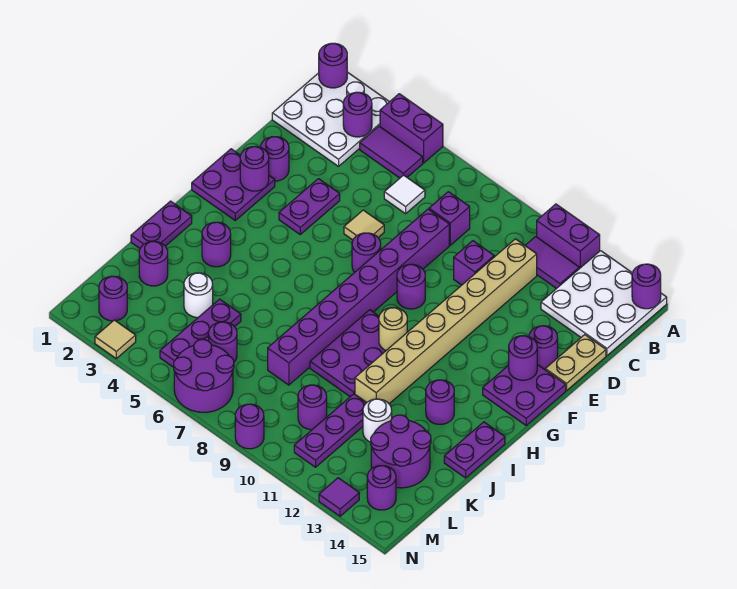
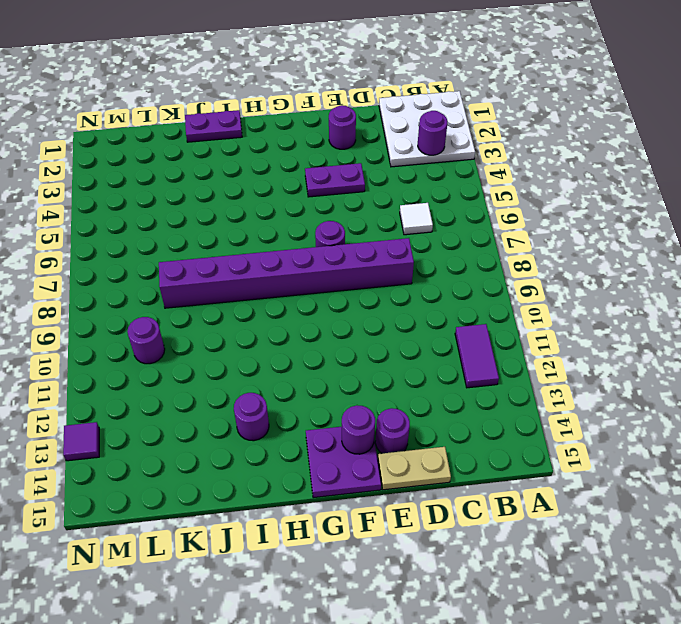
none -> purple brick A4:A5 level 1
none -> purple brick A11:A12 level 1
none -> white plate A13:C15 level 1
none -> purple tile B4:B5 level 1

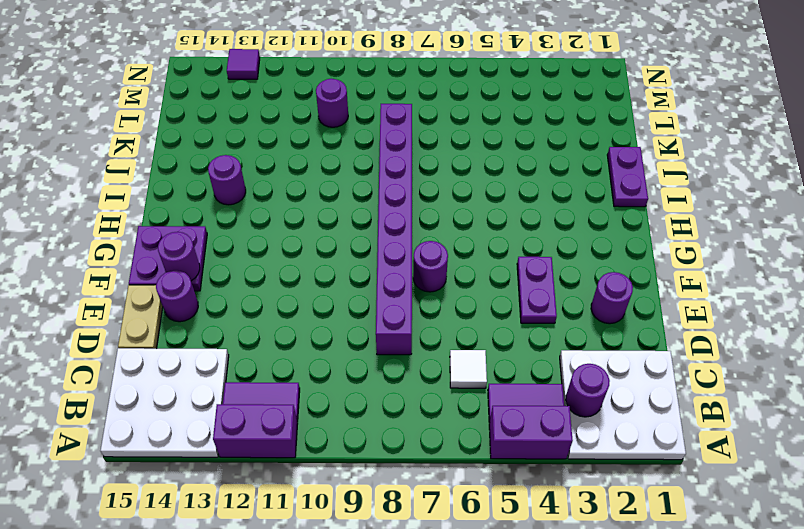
none -> purple brick C8 level 1
none -> tan brick C11:J11 level 1
none -> purple brick D10 level 1
none -> tan tile E6 level 1

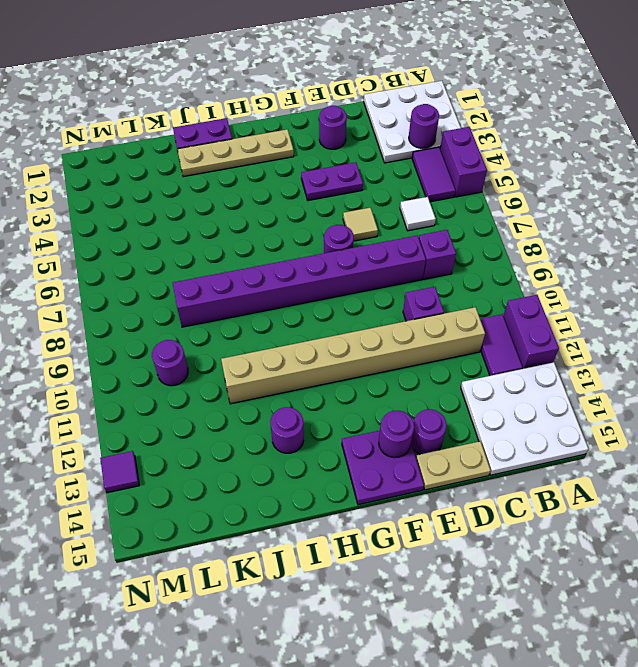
tan plate G2:J2 level 1 -> purple plate F1:G2 level 1
none -> purple round brick F9 level 1
none -> purple plate H9:J10 level 1
none -> purple round brick I3 level 1
none -> purple plate I15:J15 level 1

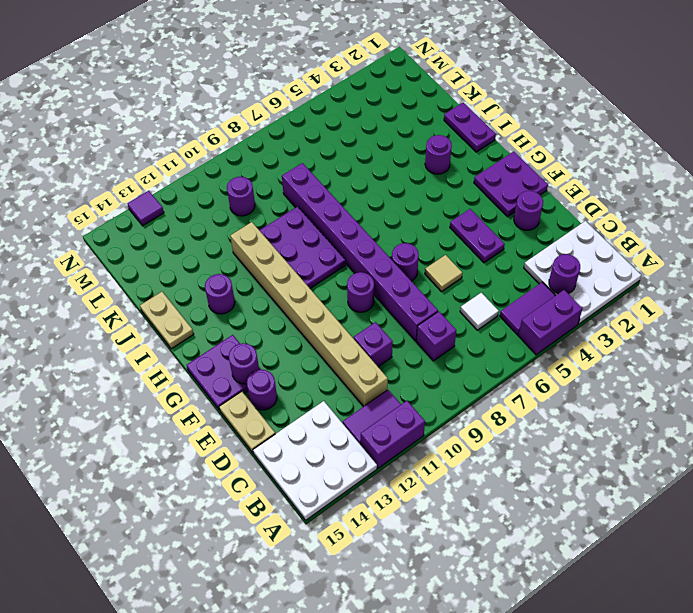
tan plate I15:J15 level 1 -> purple plate I15:J15 level 1
none -> purple round brick K2 level 1
none -> white round brick K4 level 1
none -> purple plate K5:M5 level 1
none -> purple plate K11:M11 level 1

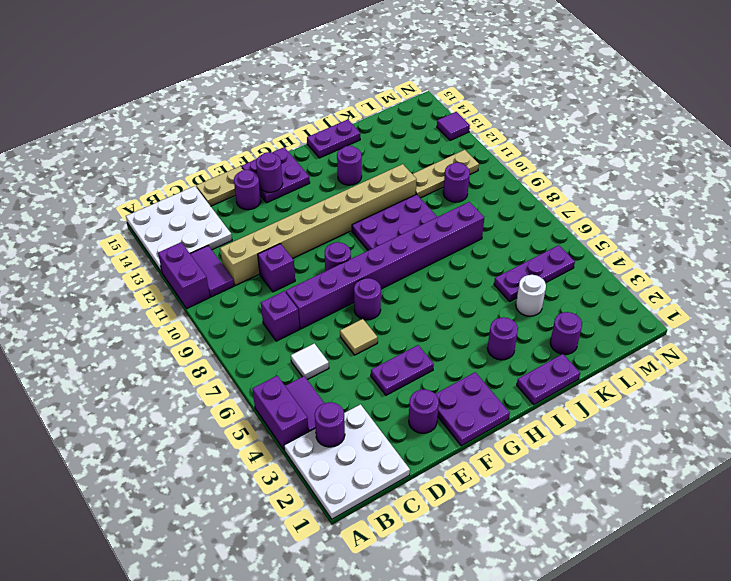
tan plate K11:M11 level 1 -> purple plate K11:M11 level 1
none -> white round brick K12 level 1
none -> purple round brick K13:L14 level 1
none -> purple round brick L6 level 1
none -> purple round brick M2 level 1

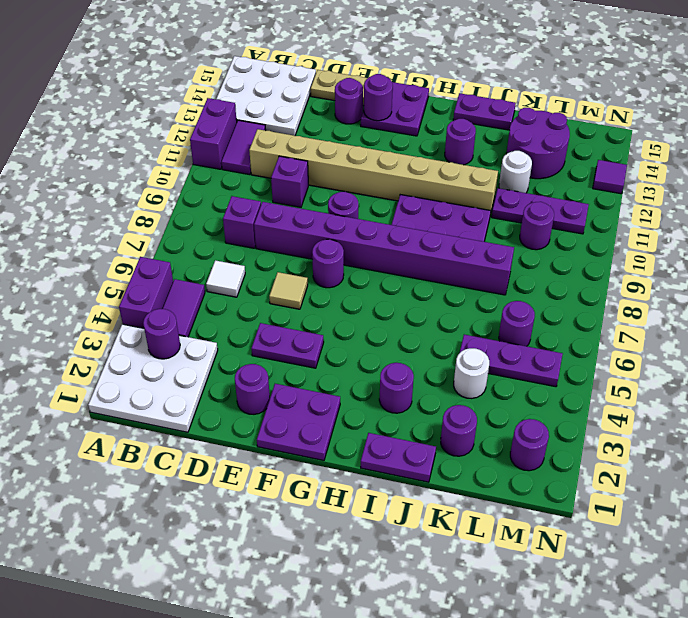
none -> purple round brick M6:N7 level 1
none -> purple round brick M14 level 1
none -> tan tile N3 level 1
none -> purple round brick N9 level 1

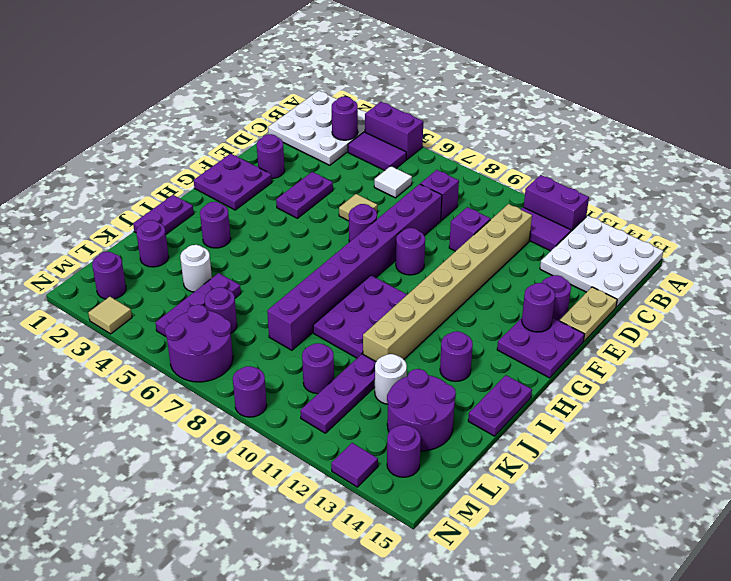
none -> purple round brick A1 level 2
none -> purple round brick A15 level 2
none -> purple round brick F2 level 2
none -> tan round brick H10 level 2

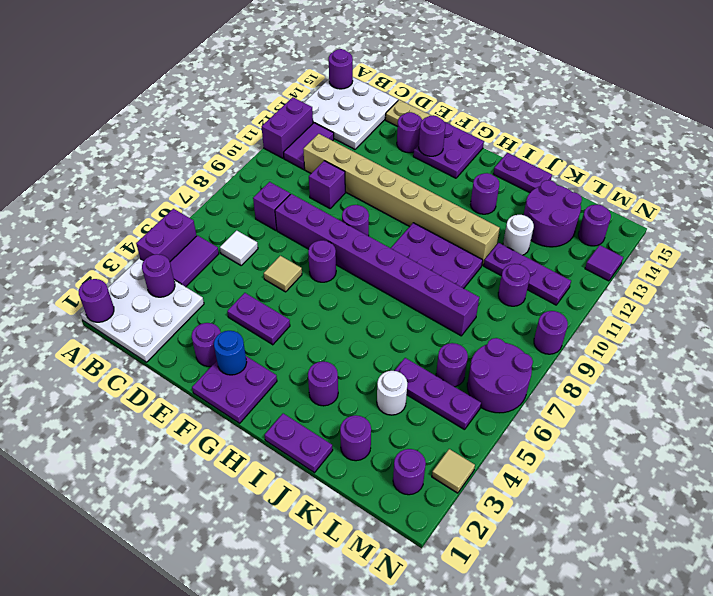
blue round brick F2 level 2 -> purple round brick F2 level 2
none -> tan round brick H10 level 2

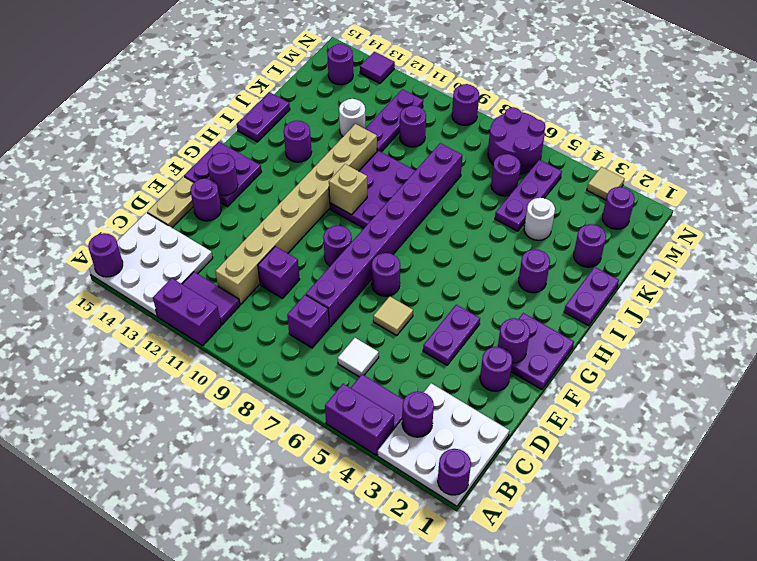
tan brick H10 level 2 -> tan round brick H10 level 2
none -> purple round brick K13:L14 level 1

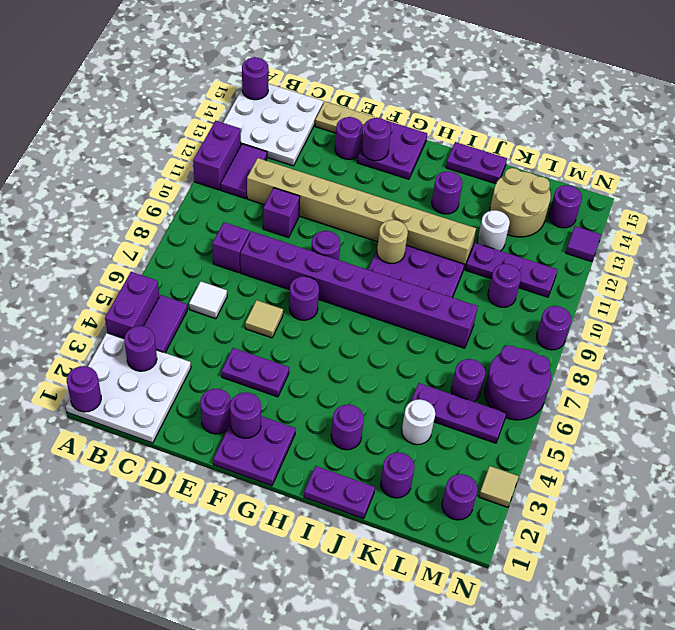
tan round brick K13:L14 level 1 -> purple round brick K13:L14 level 1

